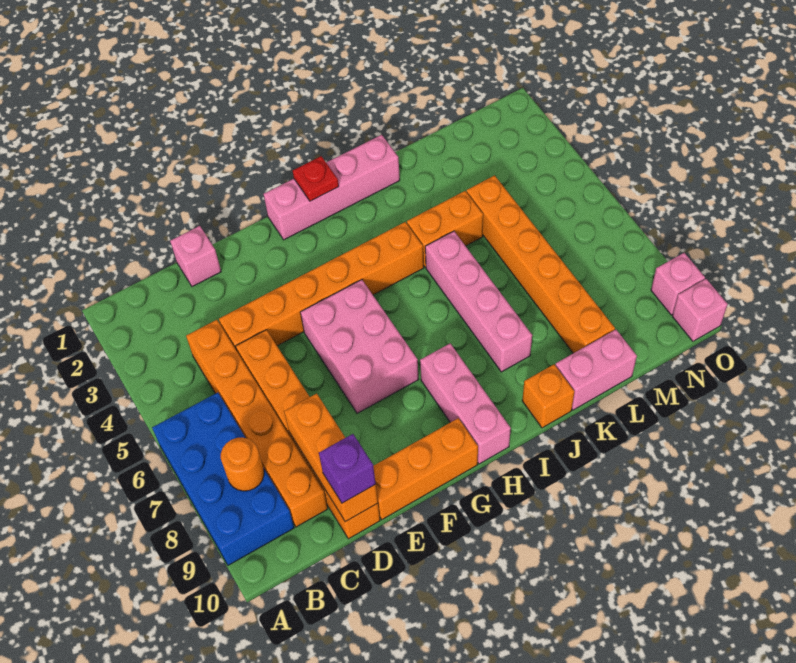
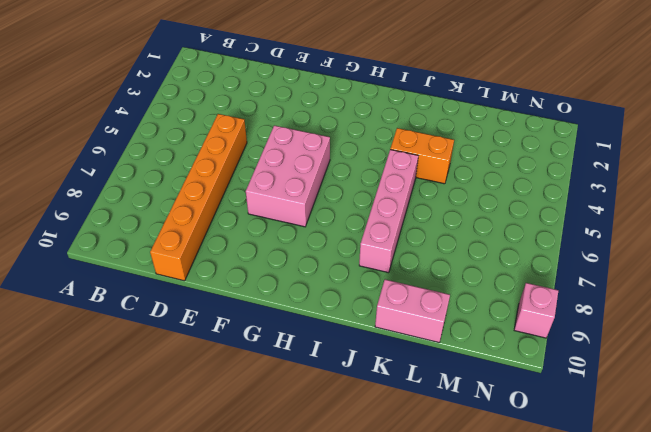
none -> blue brick A6:B9 level 1
none -> orange brick C4:C9 level 1
none -> pink brick D1 level 1

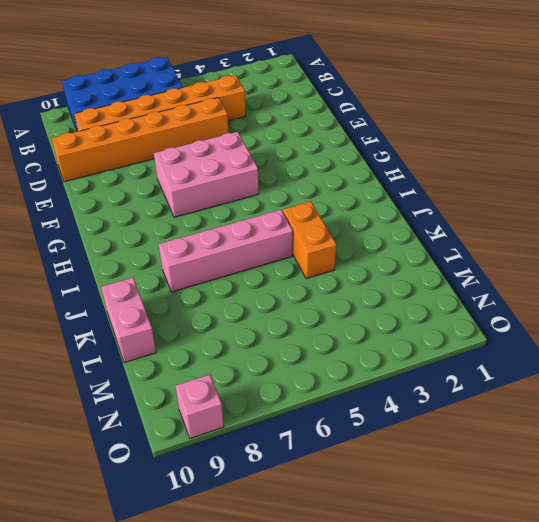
none -> pink brick D1 level 1
none -> orange brick D4:I4 level 1
none -> orange brick E10:G10 level 1

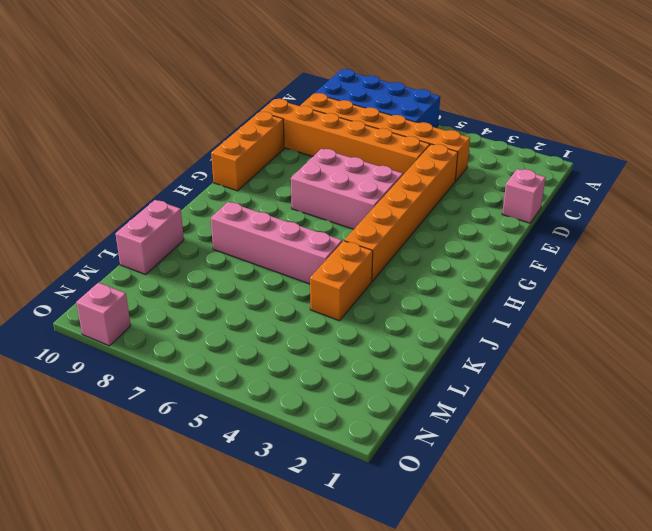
none -> pink brick G1:J1 level 1
none -> pink brick H8:H10 level 1
none -> orange brick J10 level 1

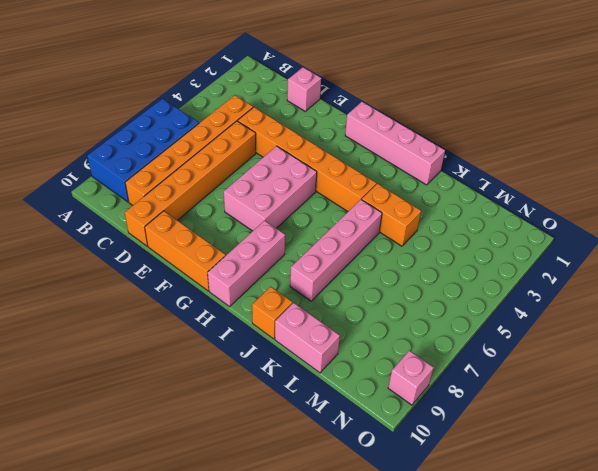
none -> orange brick L4:L9 level 1
none -> pink brick O10 level 1
none -> orange round brick B8 level 2

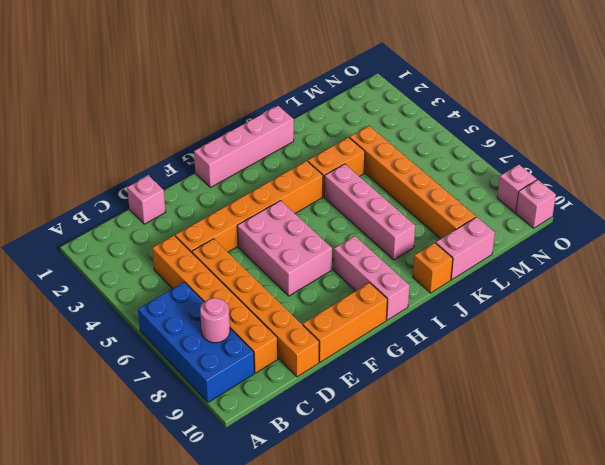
pink round brick B8 level 2 -> orange round brick B8 level 2
none -> orange brick D8:D10 level 2
none -> red plate H1 level 2
none -> purple brick D10 level 3

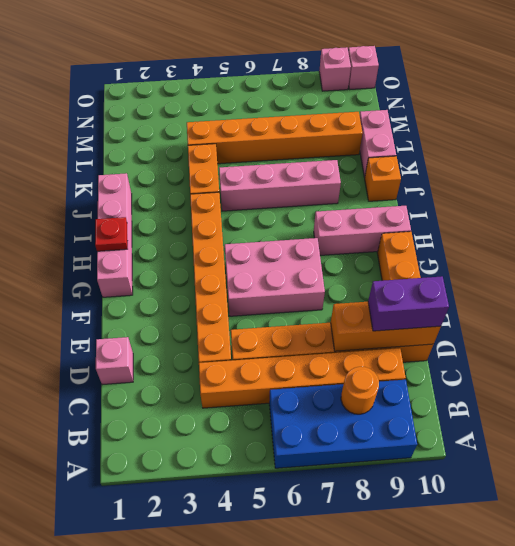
purple brick D9:D10 level 3 -> purple brick D10 level 3

